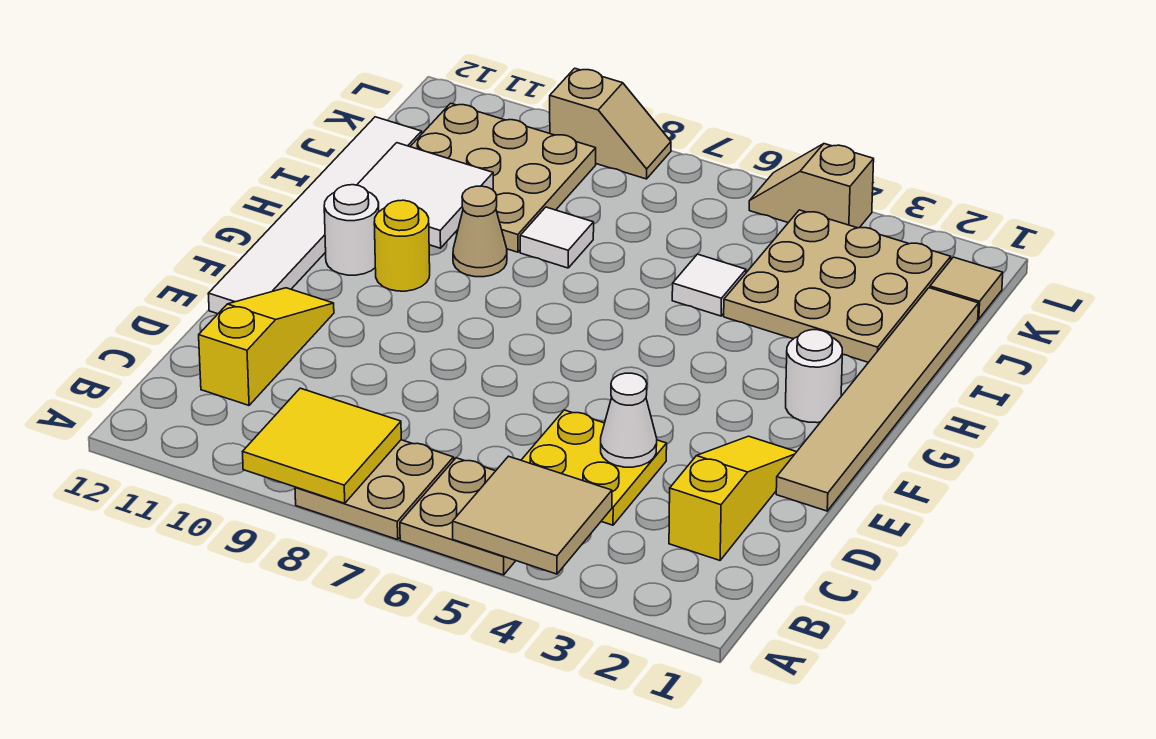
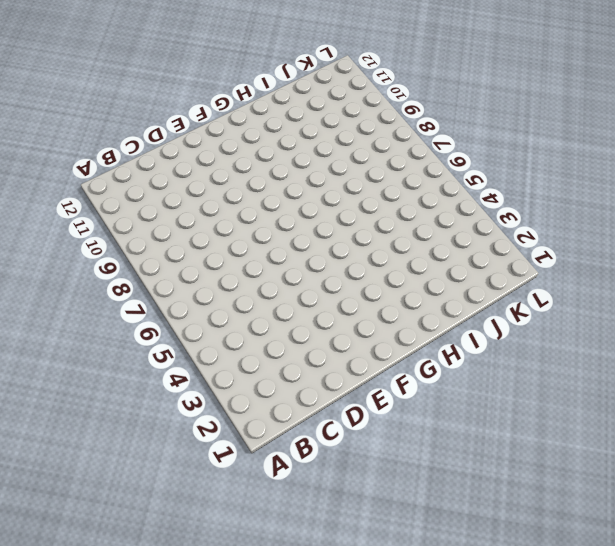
none -> tan plate A5:B6 level 1
none -> tan plate A7:B8 level 1
none -> yellow slope C2:E2 level 1 top C

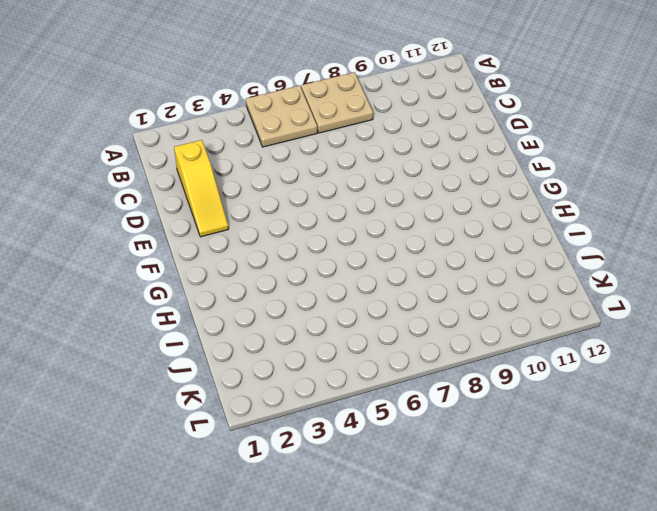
none -> yellow plate C4:D5 level 1
none -> yellow slope C11:E11 level 1 top C
none -> tan tile E1:J1 level 1

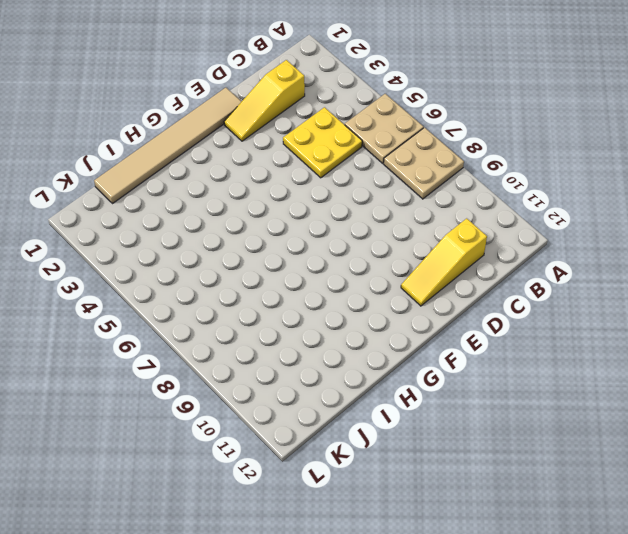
none -> white tile E12:J12 level 1
none -> white round brick G2 level 1
none -> yellow round brick G10 level 1

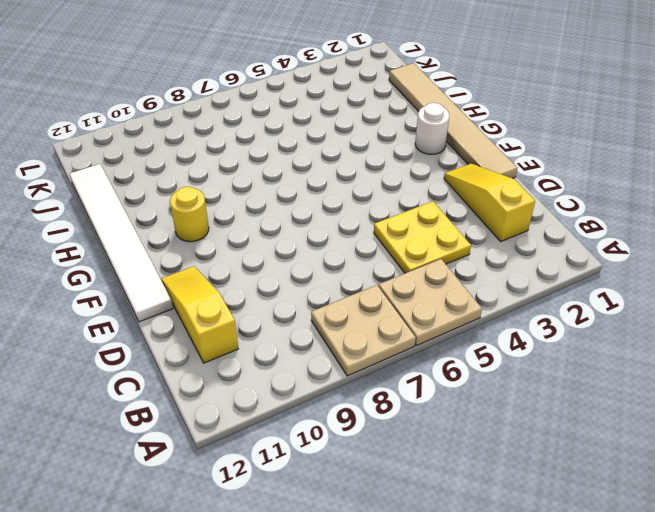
none -> white round brick G11 level 1
none -> tan cone H9 level 1
none -> tan plate I2:K4 level 1

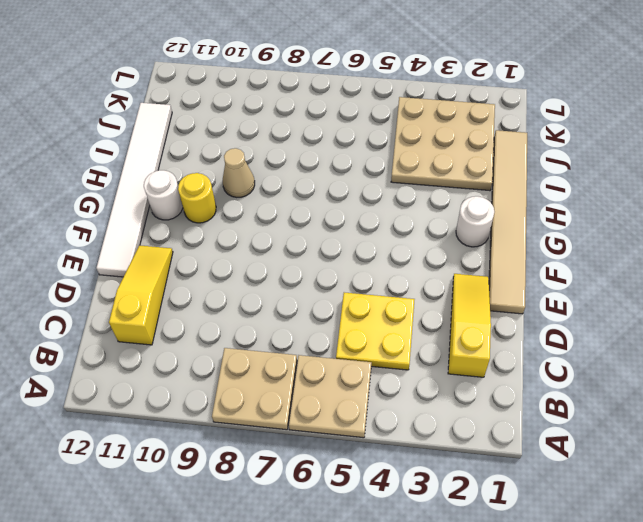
none -> white tile I5 level 1
none -> white tile I8 level 1
none -> tan plate I9:K11 level 1

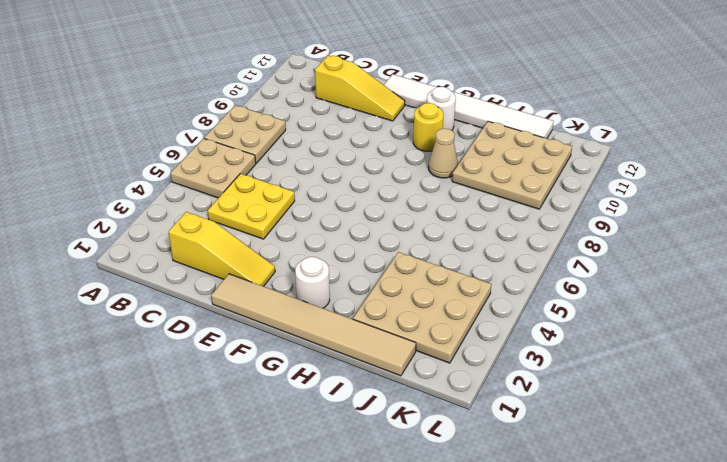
none -> white tile I5 level 1
none -> white tile I8 level 1
none -> tan tile K1 level 1

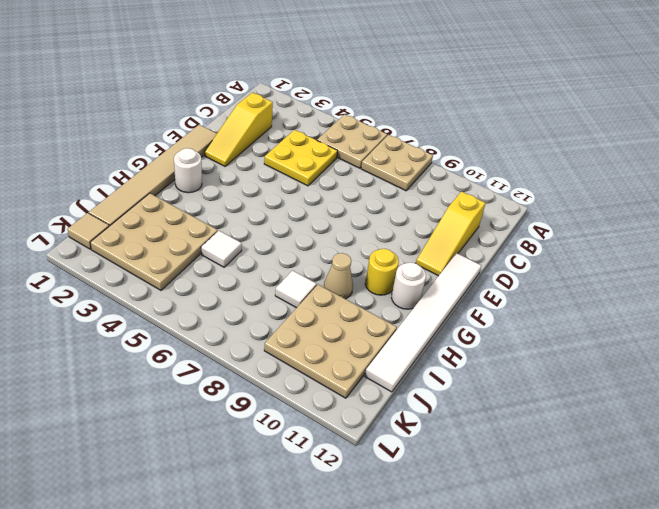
none -> tan slope L4:L5 level 1 top 4
none -> tan slope L8:L9 level 1 top 9
none -> tan tile A4:B5 level 2

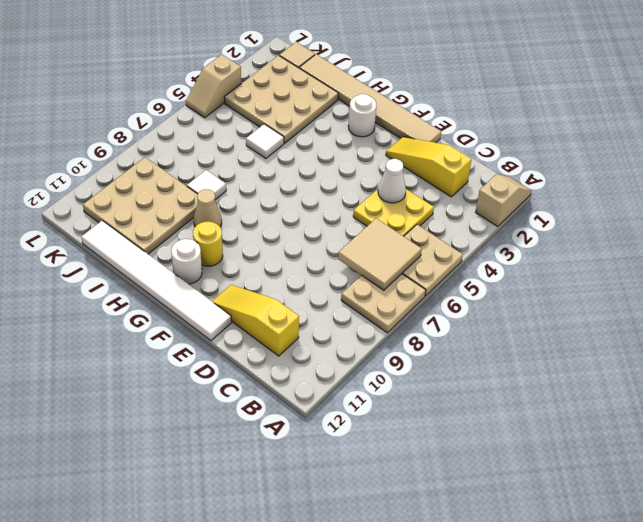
tan slope A1:A2 level 1 top 2 -> tan slope L8:L9 level 1 top 9
tan tile B6:C7 level 2 -> tan tile A4:B5 level 2
none -> yellow tile A8:B9 level 2
none -> white tile H10:I11 level 2

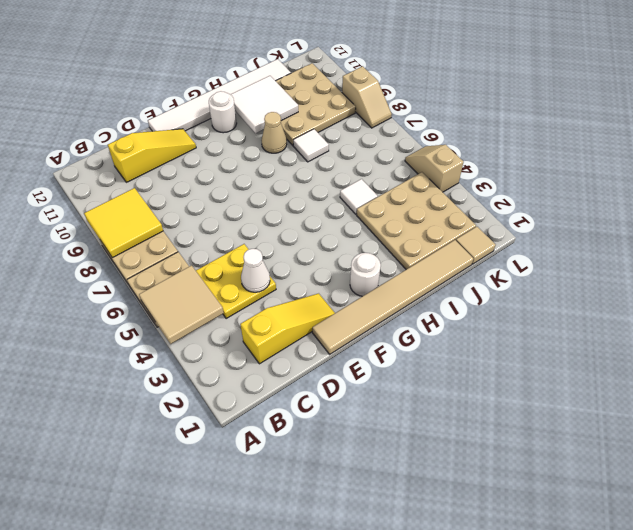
none -> yellow round brick G10 level 1

